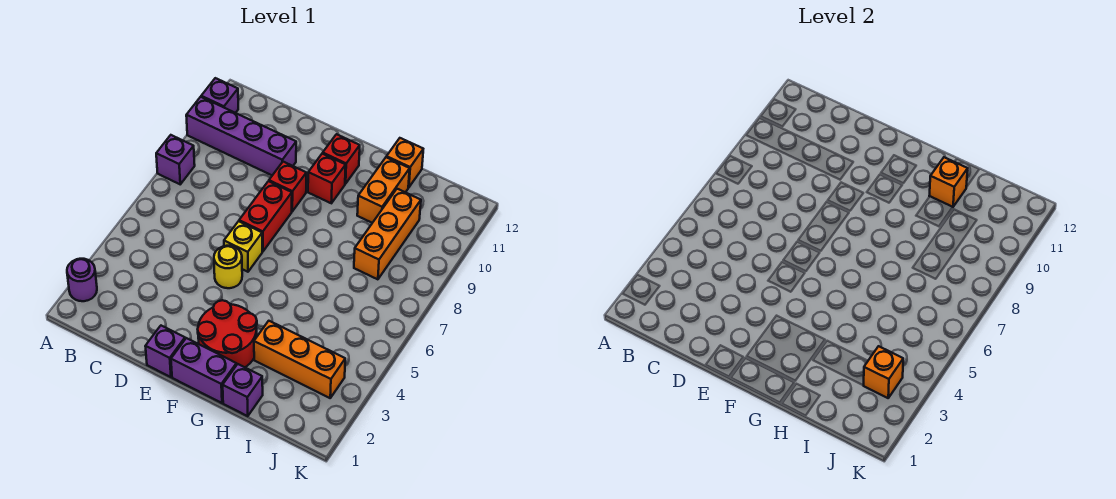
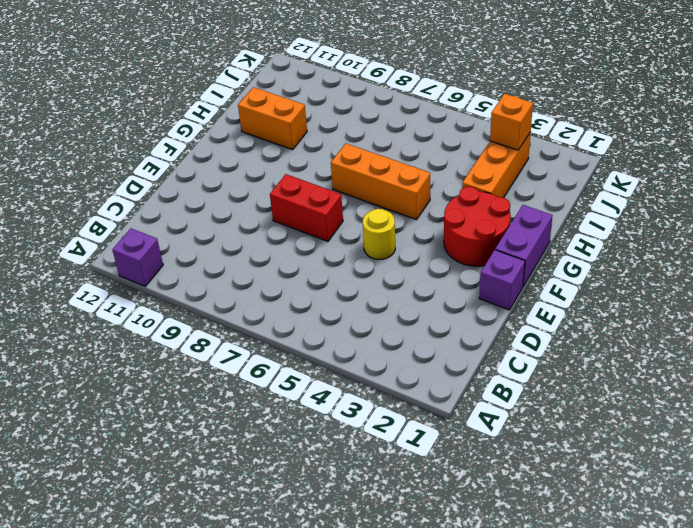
orange brick G5:G7 level 1 -> orange brick I8:I10 level 1
none -> purple round brick A2 level 1
none -> purple brick A8 level 1
none -> purple brick A10:D10 level 1

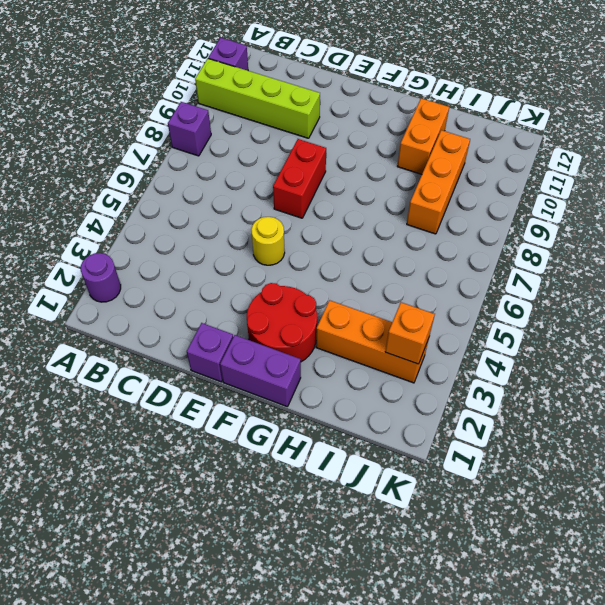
lime brick A10:D10 level 1 -> purple brick A10:D10 level 1
none -> yellow brick E6 level 1
none -> red brick E9 level 1
none -> red brick F10 level 1

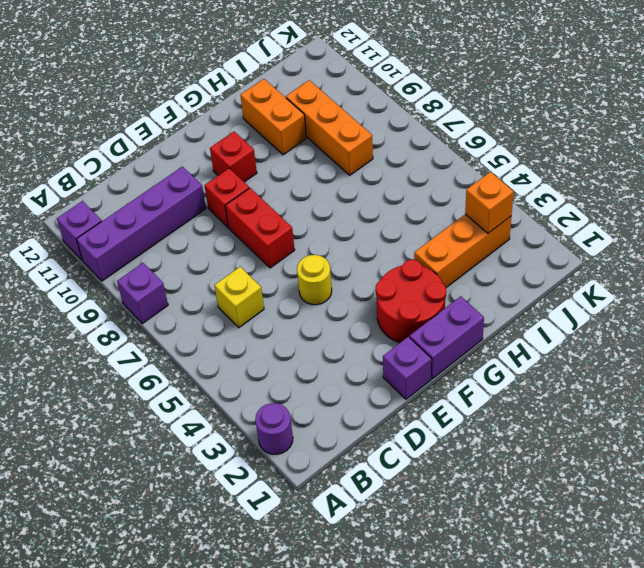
yellow brick C6 level 1 -> yellow brick E6 level 1
none -> red brick F11 level 1
none -> purple brick H1 level 1
none -> orange brick H12 level 1

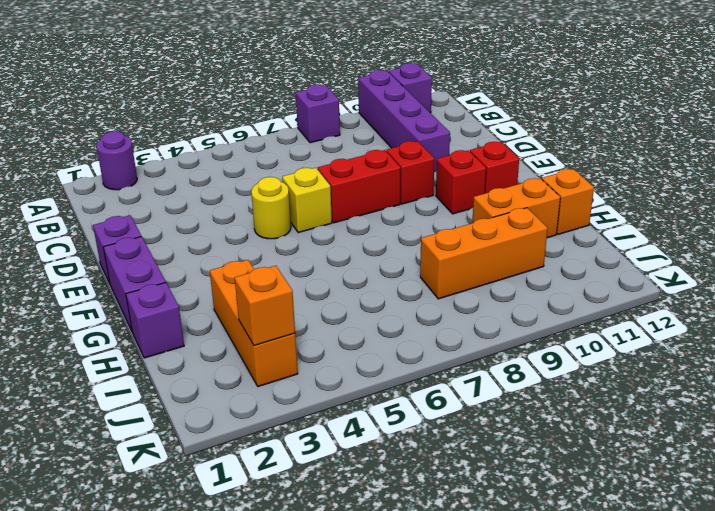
none -> red round brick F2:G3 level 1
none -> orange brick H11 level 2

